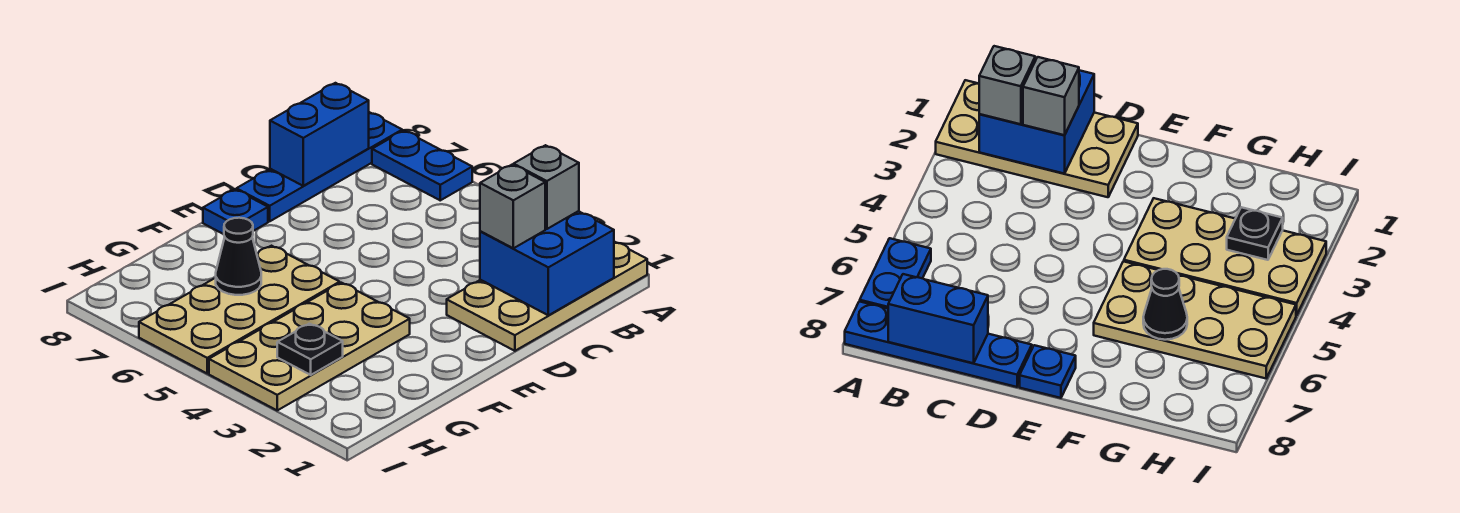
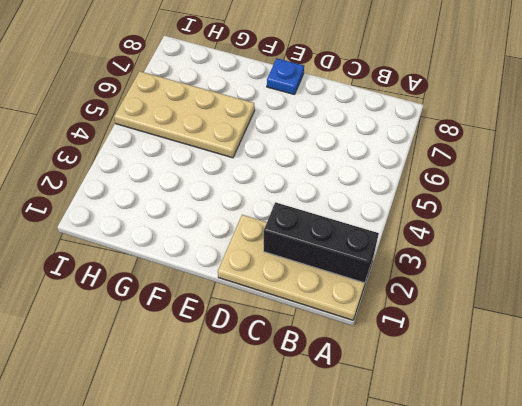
black brick A2:C2 level 2 -> blue brick B1:C2 level 2
none -> blue plate A6:A7 level 1
none -> blue plate A8:D8 level 1
none -> tan plate F3:I4 level 1

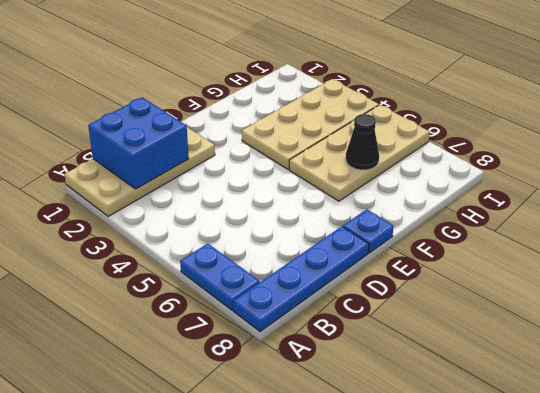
none -> blue brick B8:C8 level 2
none -> black plate H3 level 2
none -> grey brick B2 level 3

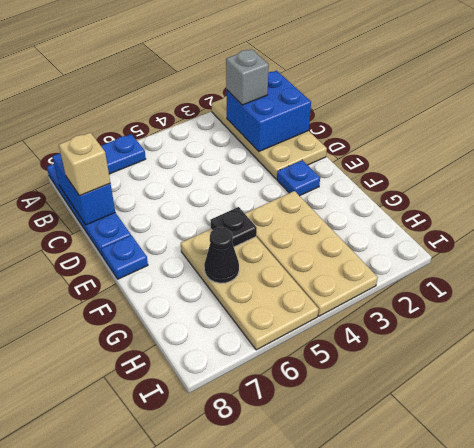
tan brick C8 level 3 -> none
blue plate E2 level 1 -> none
black plate F5 level 2 -> black plate H3 level 2
none -> grey brick C2 level 3

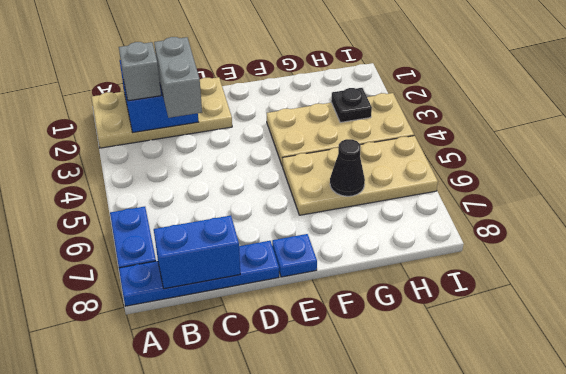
grey brick C2:C3 level 3 -> grey brick C2 level 3

